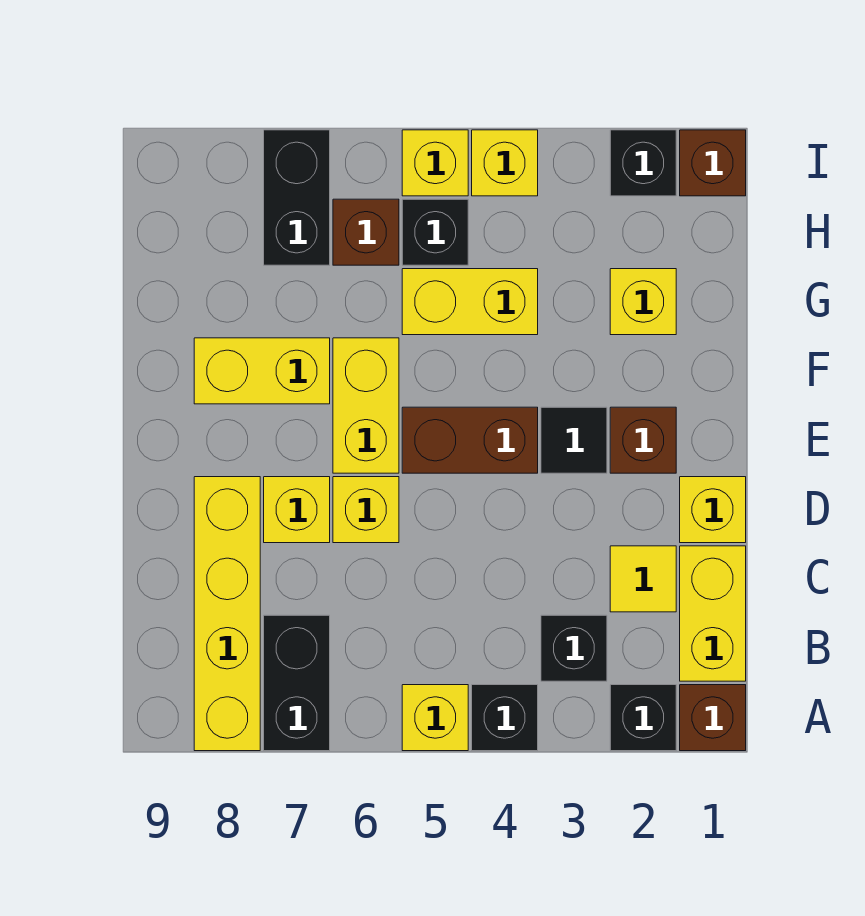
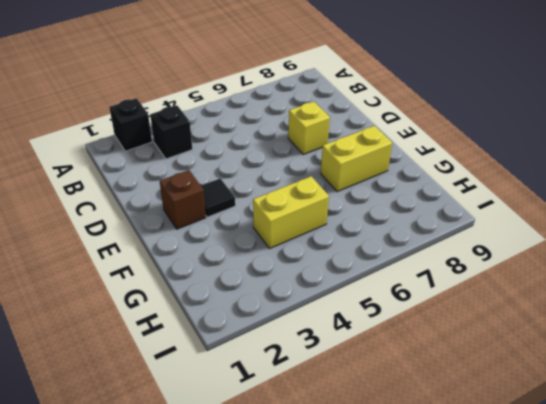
none -> brown brick A1 level 1
none -> black brick A4 level 1
none -> yellow brick A5 level 1

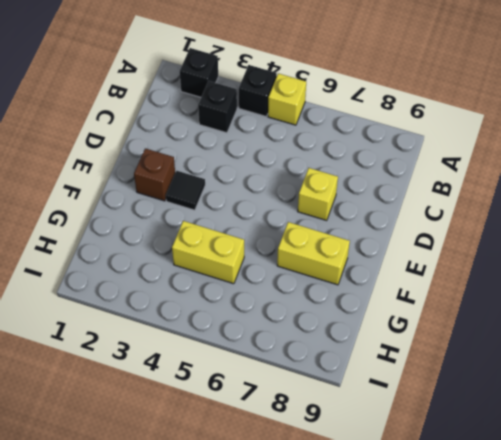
none -> brown brick A1 level 1
none -> black brick A7:B7 level 1
none -> yellow brick A8:D8 level 1

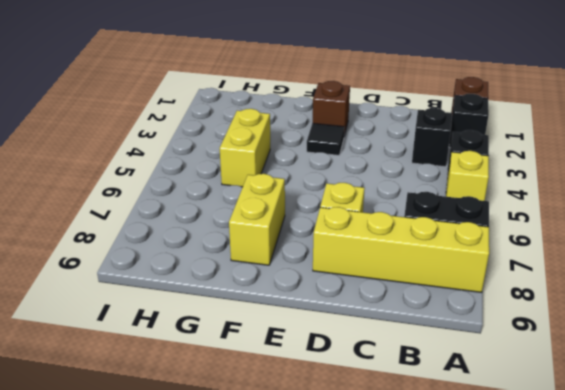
none -> yellow brick B1:C1 level 1
none -> yellow tile C2 level 1
none -> yellow brick D1 level 1

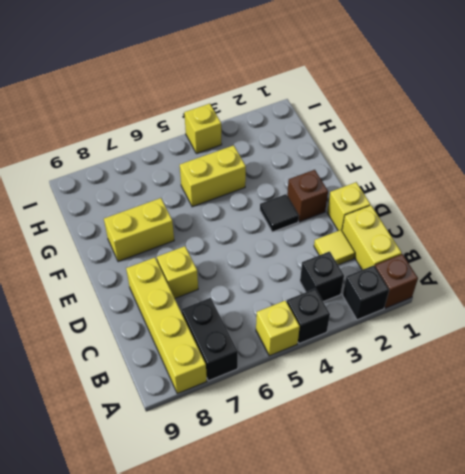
none -> yellow brick D6 level 1
none -> brown brick E4:E5 level 1
none -> yellow brick E6:F6 level 1

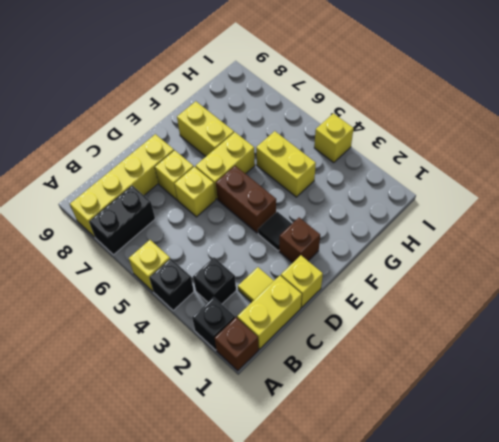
none -> yellow brick G2 level 1
none -> black brick H5 level 1
none -> brown brick H6 level 1

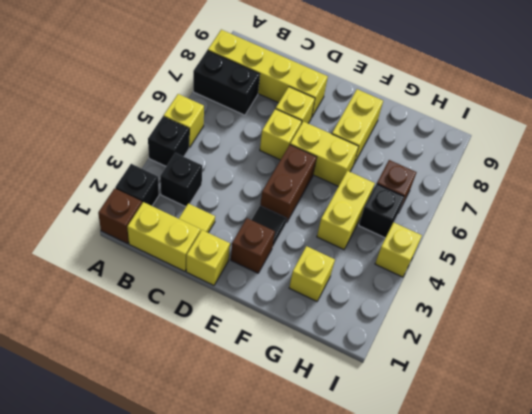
none -> black brick H7:I7 level 1
none -> brown brick I1 level 1
none -> black brick I2 level 1

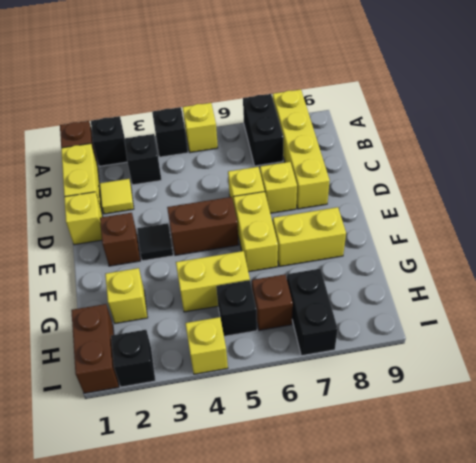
brown brick H1:I1 level 1 -> brown brick I1 level 1
none -> yellow brick I5 level 1

